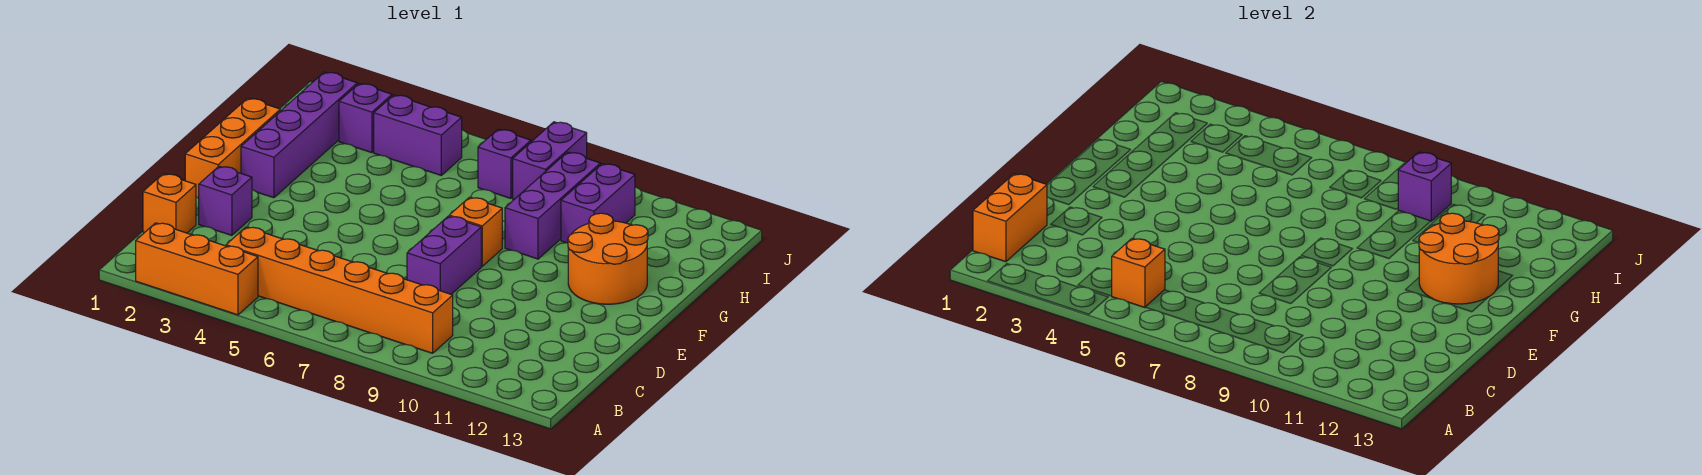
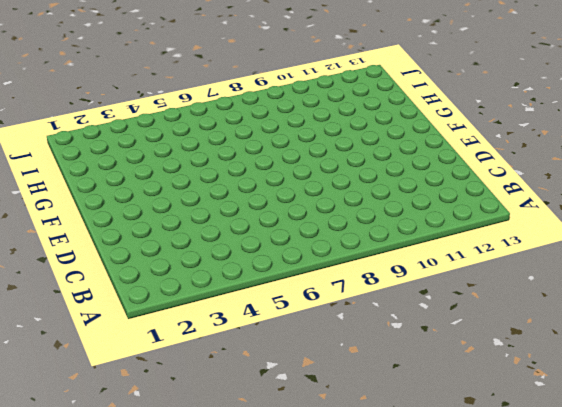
none -> orange brick A2:A4 level 1
none -> orange brick B4:B9 level 1
none -> orange brick C1 level 1

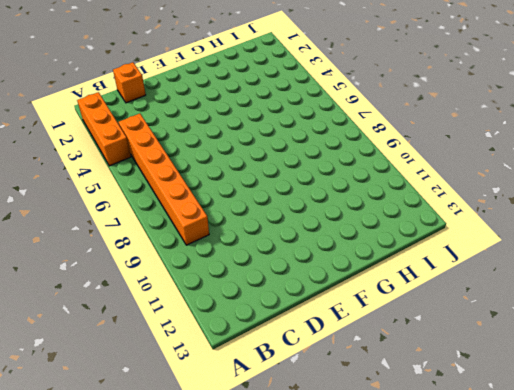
none -> purple brick D2 level 1
none -> purple brick D8:E8 level 1
none -> orange brick E1:G1 level 1

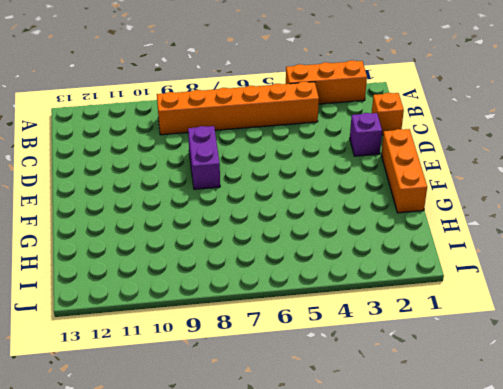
none -> purple brick F2:I2 level 1
none -> orange brick F8 level 1
none -> orange round brick F11:G12 level 1

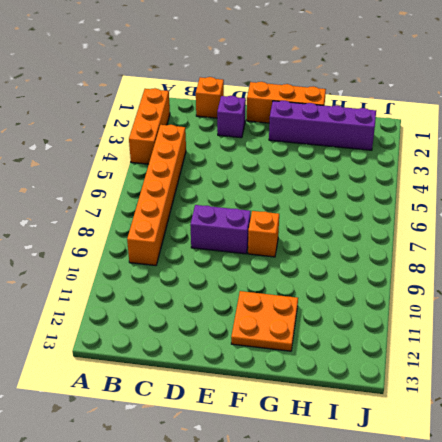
orange plate F11:G12 level 1 -> orange round brick F11:G12 level 1
none -> purple brick G9:I9 level 1
none -> purple brick H10:I10 level 1
none -> purple brick I3 level 1

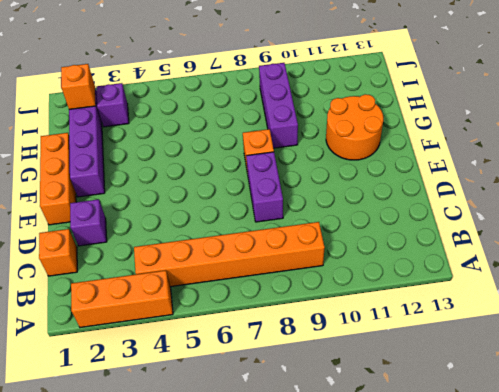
orange brick I2 level 2 -> orange brick B5 level 2
none -> purple brick H10:I10 level 1
none -> purple brick I4:I5 level 1
none -> purple brick I7 level 1

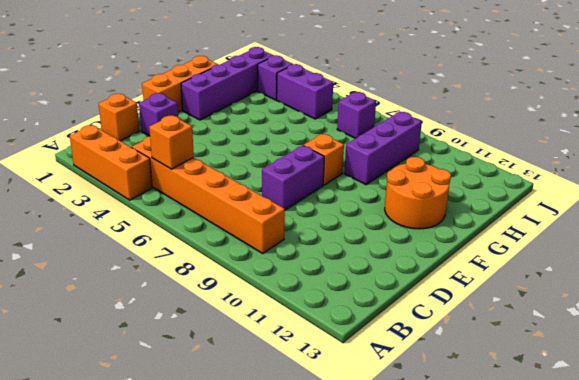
none -> purple brick H10:I10 level 1
none -> purple brick I8:J8 level 1
none -> orange brick B1:C1 level 2

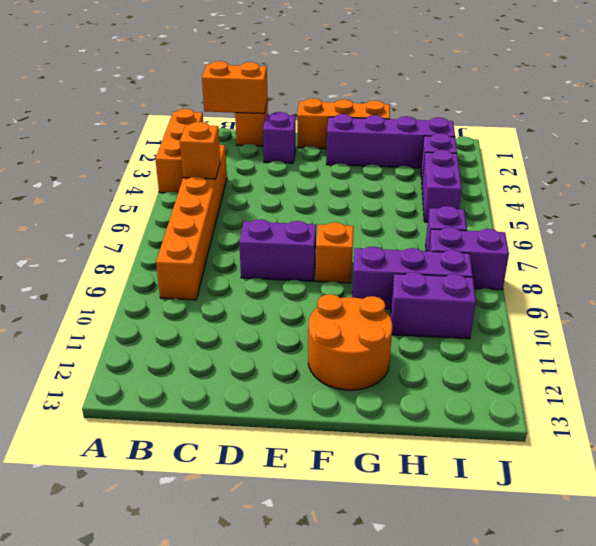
none -> orange round brick F11:G12 level 2
none -> purple brick I9 level 2

